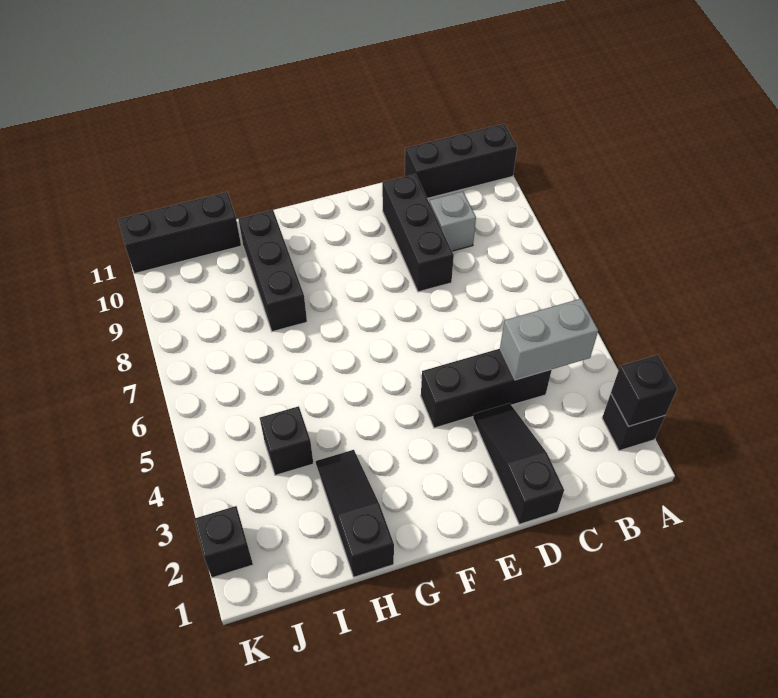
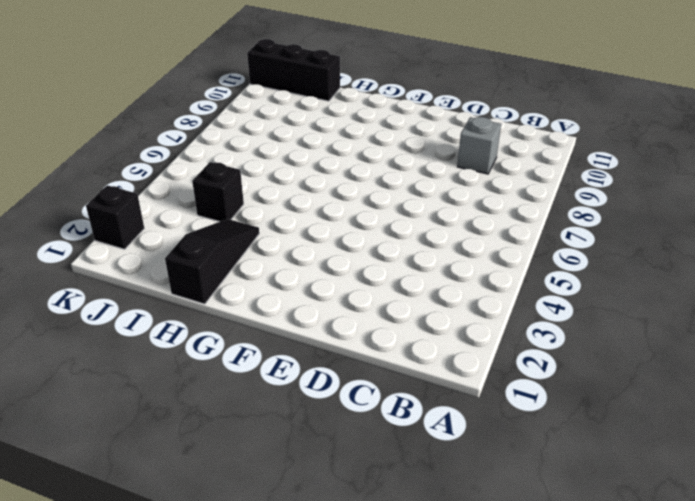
none -> black brick A2 level 1
none -> black brick A11:C11 level 1
none -> black brick C4:E4 level 1

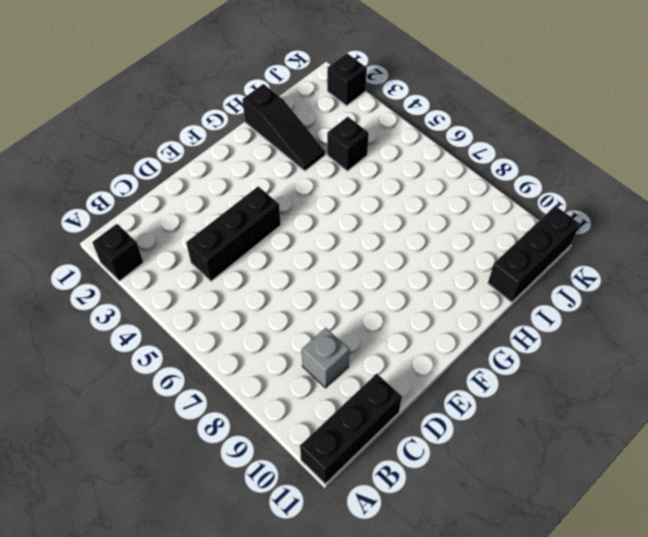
none -> black slope D1:D3 level 1 top 1
none -> black brick D8:D10 level 1
none -> black brick H8:H10 level 1

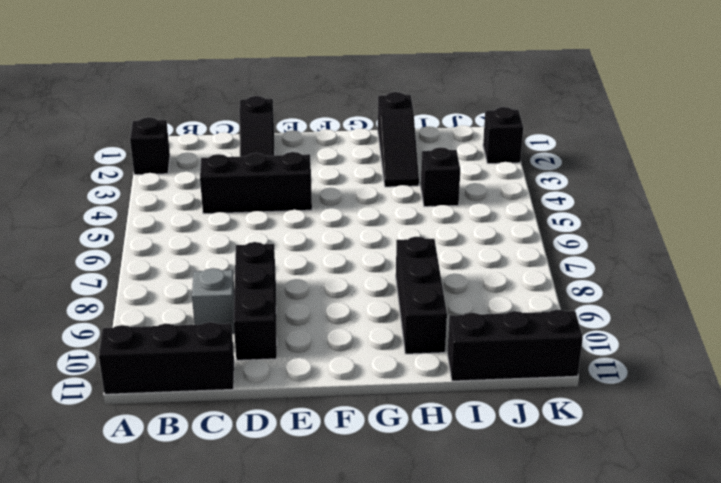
none -> black brick A2 level 2
none -> grey brick B4:C4 level 2

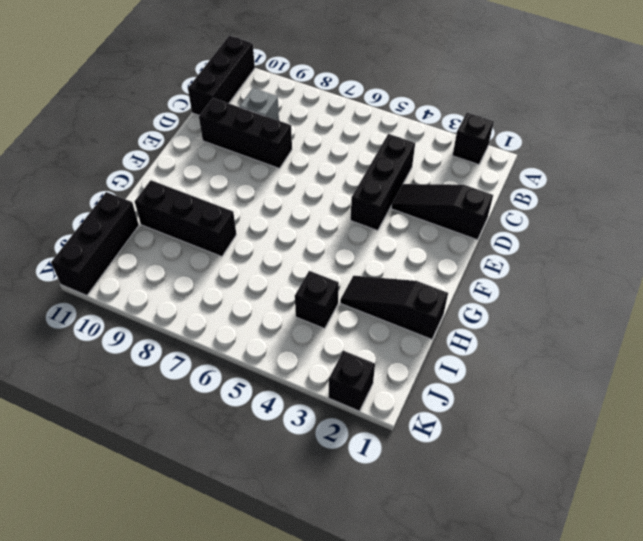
none -> black brick A2 level 2
none -> grey brick B4:C4 level 2

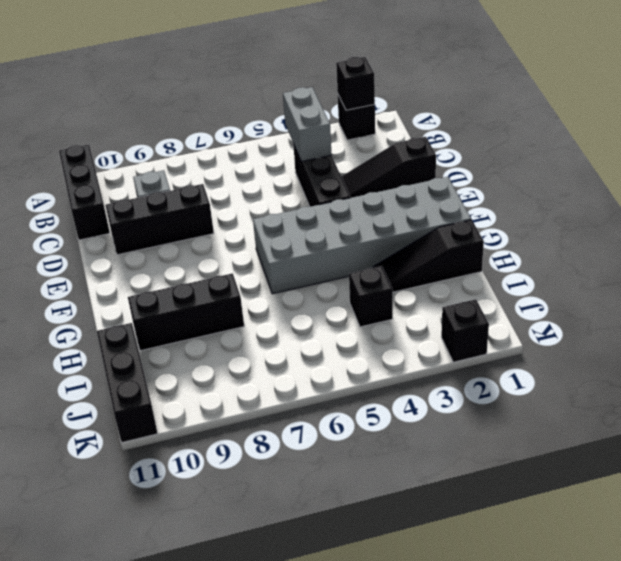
grey brick F1:G6 level 1 -> none

